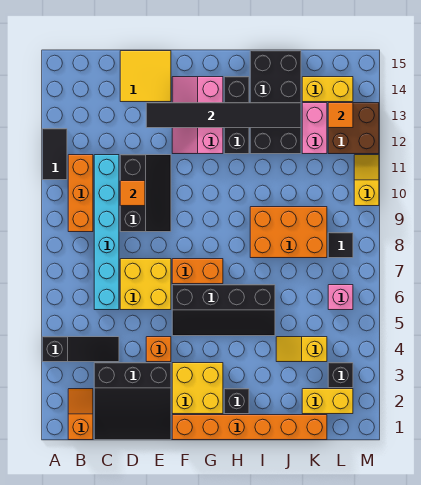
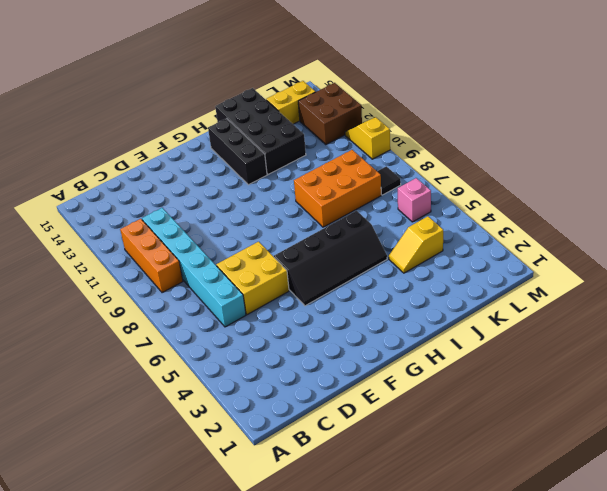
none -> black slope A4:C4 level 1 top A
none -> black tile A11:A12 level 1
none -> orange slope B1:B2 level 1 top 1
none -> black slope C1:E3 level 1 top 3

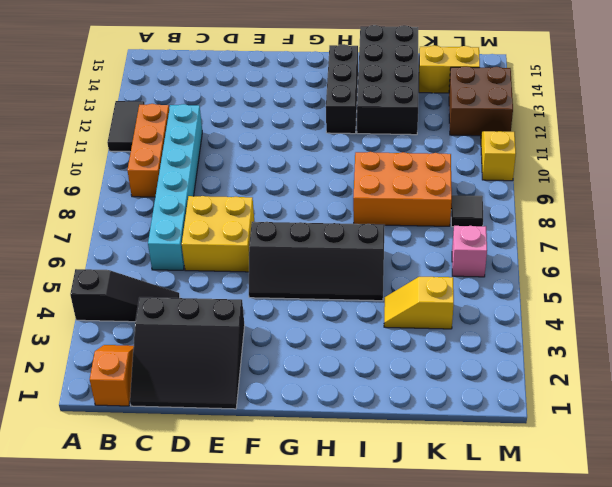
none -> black slope D9:E11 level 1 top D
none -> yellow tile D14:E15 level 1
none -> orange brick E4 level 1
none -> orange brick F1:K1 level 1

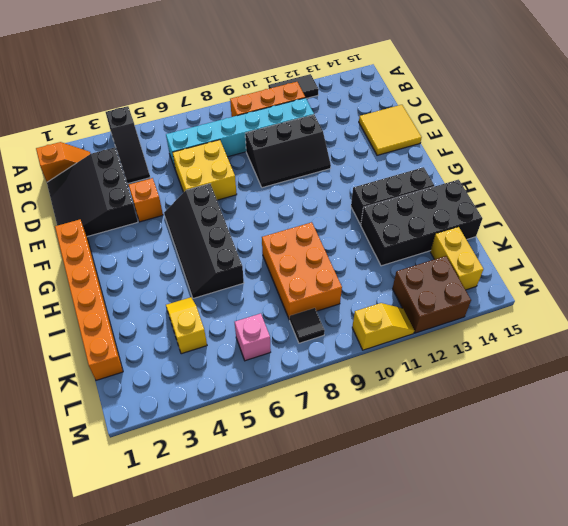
none -> yellow brick F2:G3 level 1
none -> orange brick F7:G7 level 1
none -> pink slope F12:G14 level 1 top G
none -> black brick H2 level 1

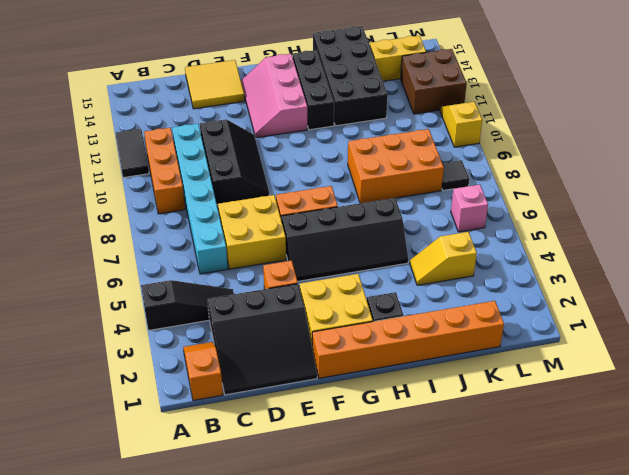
none -> yellow brick K2:L2 level 1
none -> pink brick K12:K13 level 1
none -> black brick L3 level 1
none -> orange tile D10 level 2

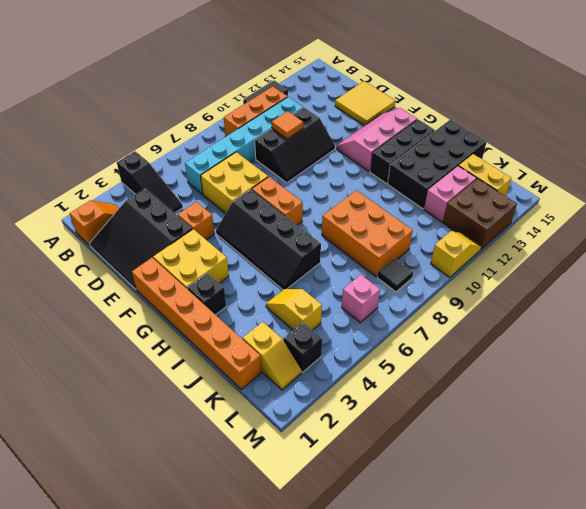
yellow slope K2:L2 level 1 top K -> yellow brick K2:L2 level 1
none -> black tile E13:J13 level 2
none -> orange tile L13 level 2

